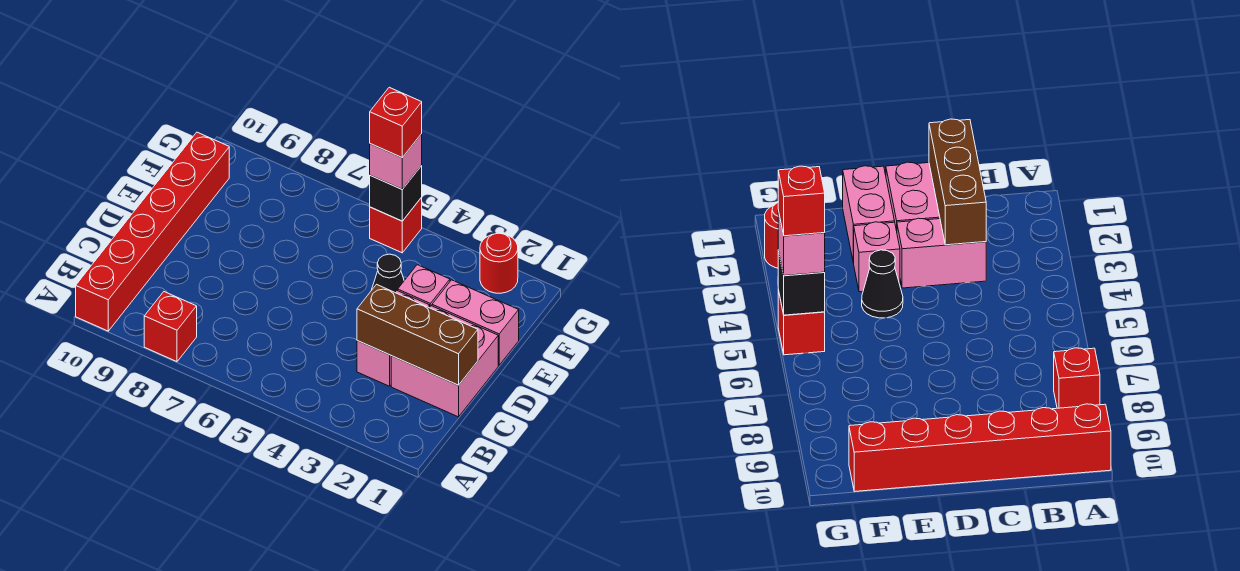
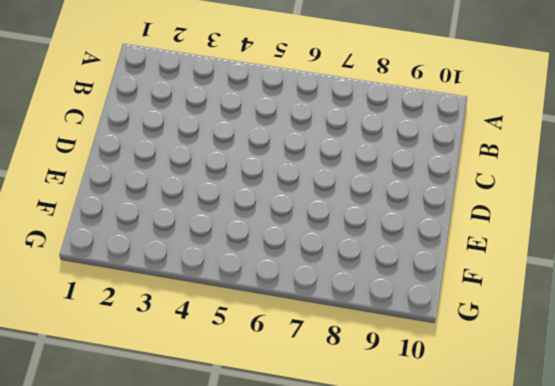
none -> red brick A8 level 1
none -> red brick A10:F10 level 1
none -> pink brick C1:D2 level 1

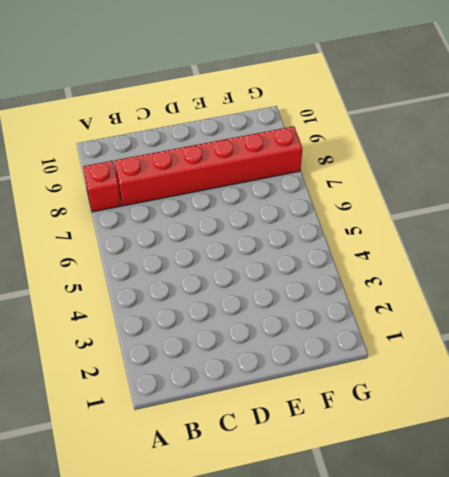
red brick B8:G8 level 1 -> red brick A10:F10 level 1
none -> pink brick C1:D2 level 1
none -> pink brick C3:D3 level 1
none -> pink brick E1:E2 level 1

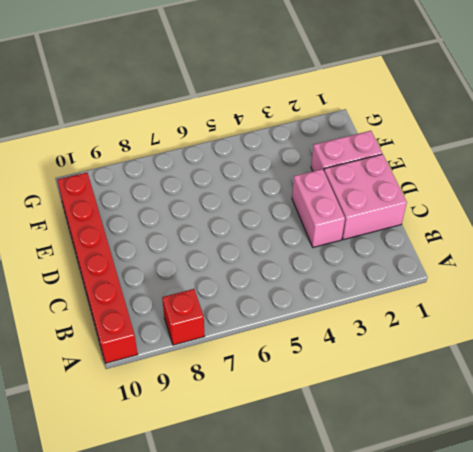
none -> pink brick E3 level 1
none -> black cone E4 level 1
none -> red round brick G2 level 1

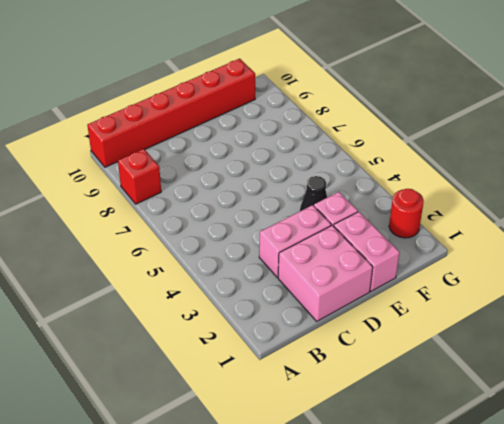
none -> red brick G5 level 1
none -> brown brick C1:C3 level 2
none -> black brick G5 level 2

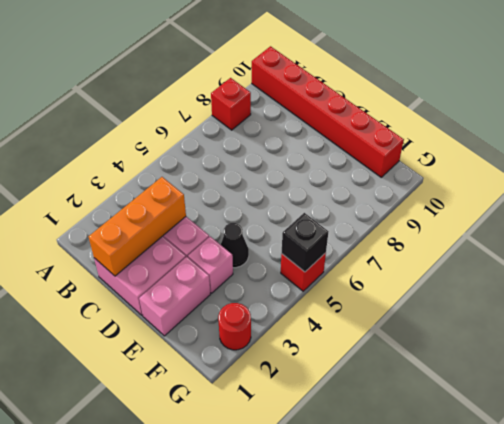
orange brick C1:C3 level 2 -> brown brick C1:C3 level 2
none -> pink brick G5 level 3
none -> red brick G5 level 4

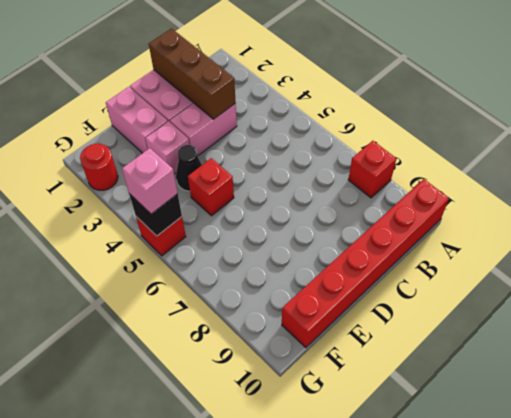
red brick E5 level 1 -> red brick G5 level 4

